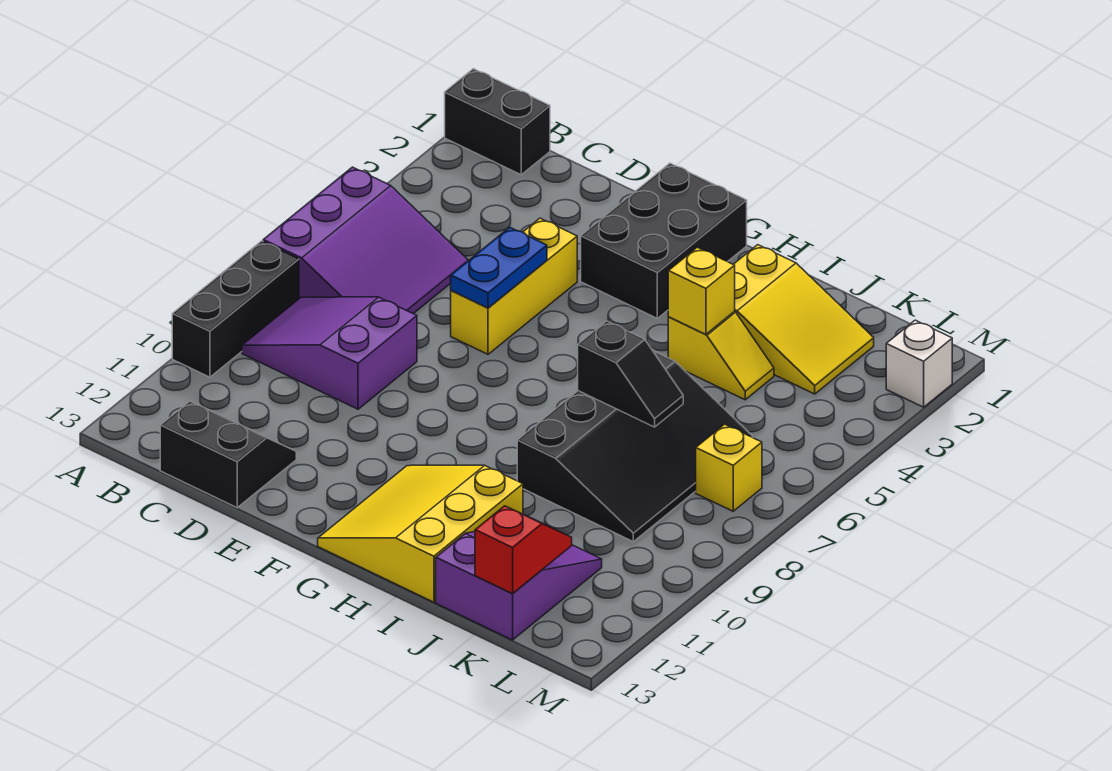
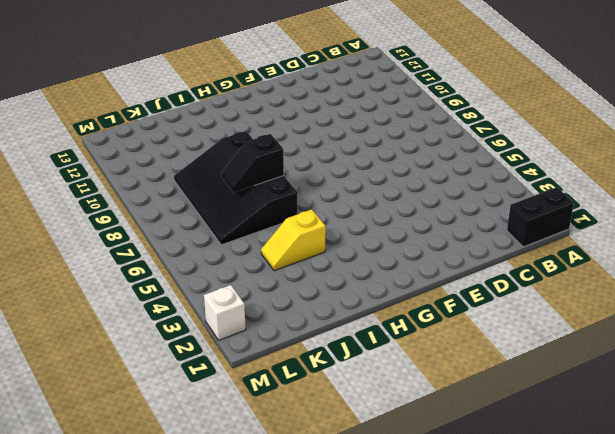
none -> purple slope A5:C7 level 1 top A
none -> black brick A8:A10 level 1
none -> purple slope B8:D9 level 1 top D

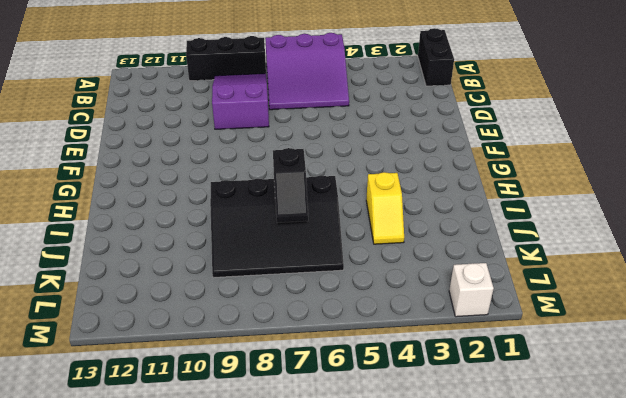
none -> black slope C12:D13 level 1 top 13
none -> yellow brick E4:E6 level 1
none -> black brick F1:G3 level 1

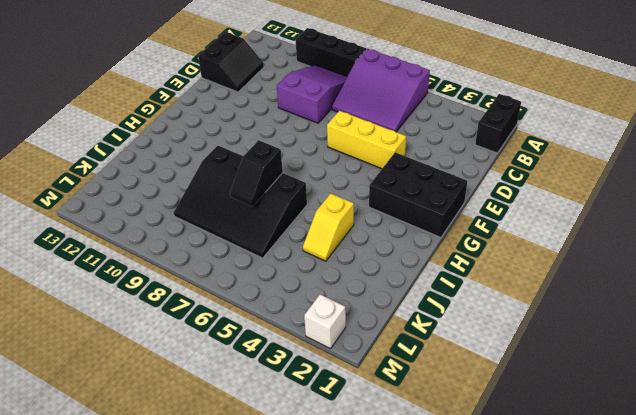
none -> yellow slope G11:I13 level 1 top I
none -> yellow slope I2:K3 level 1 top I
none -> purple slope J11:K13 level 1 top 13

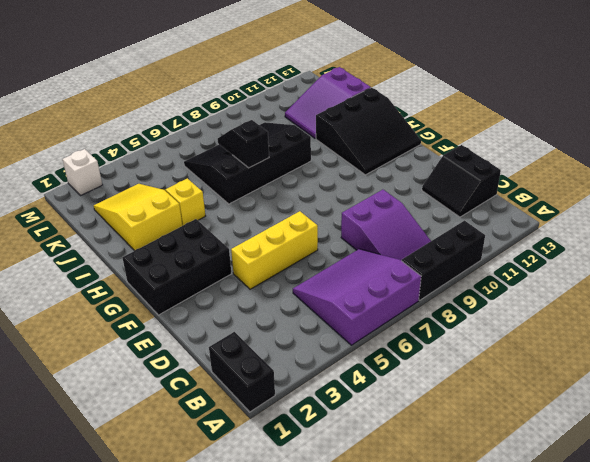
black slope G11:I13 level 1 top I -> yellow slope G11:I13 level 1 top I
none -> yellow brick L7 level 1
none -> blue plate E5:E6 level 2
none -> yellow brick I4 level 2

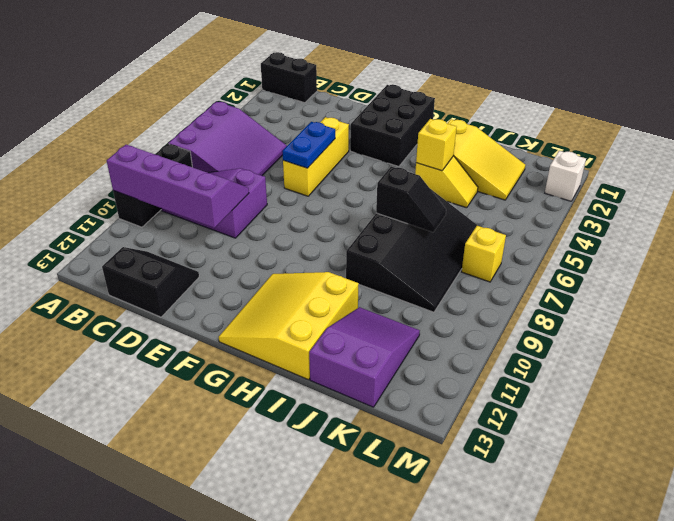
purple slope A9:D10 level 2 top 10 -> none
none -> red slope K12:K13 level 2 top 13

